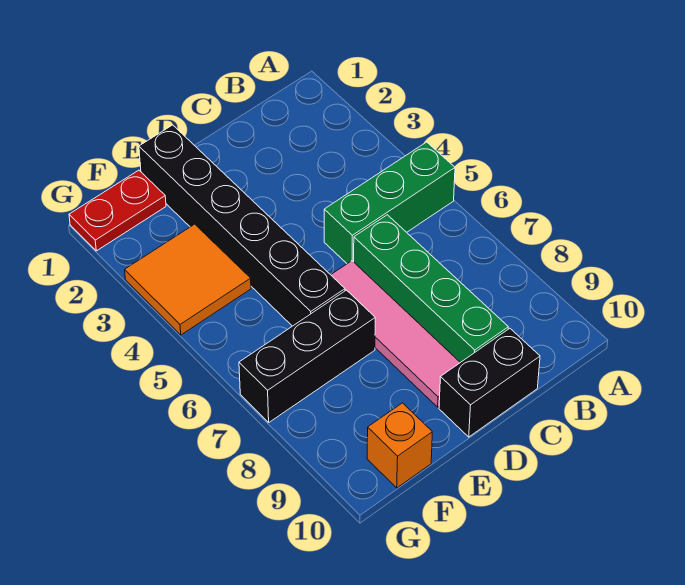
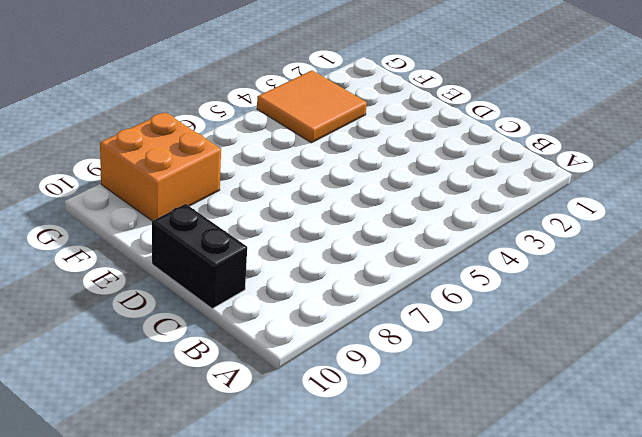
orange brick F8:G9 level 1 -> none
none -> green brick A5:C5 level 1
none -> green brick C6:C9 level 1

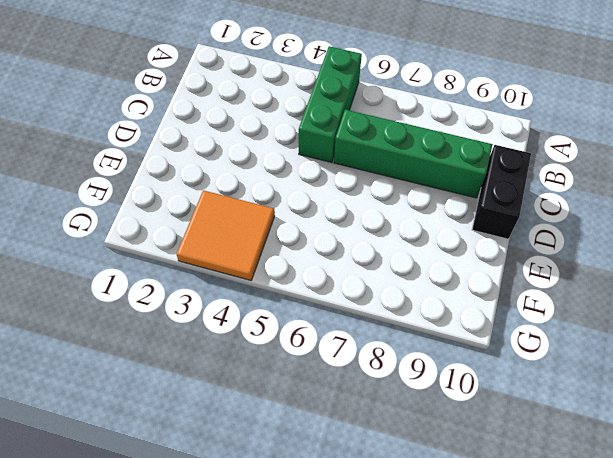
none -> pink tile D6:D9 level 1
none -> black brick E1:E6 level 1

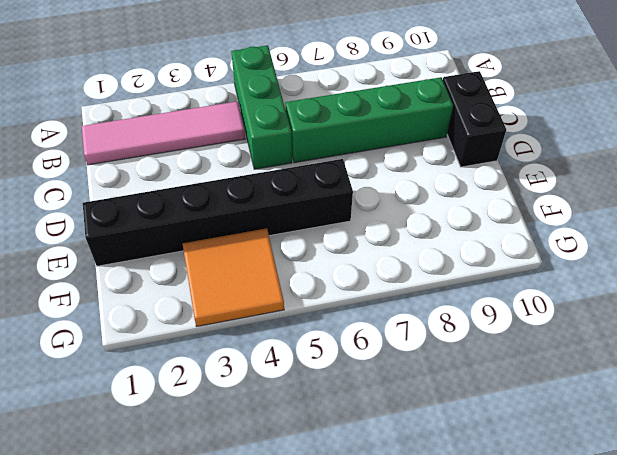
pink tile B1:B4 level 1 -> pink tile D6:D9 level 1
none -> black brick E7:G7 level 1
none -> red plate F1:G1 level 1

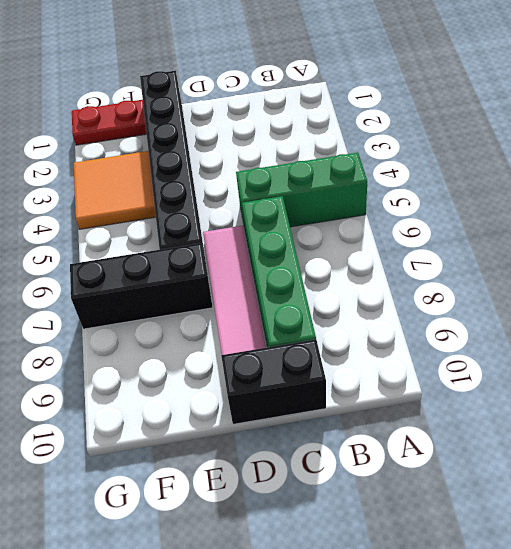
none -> orange brick F10 level 1

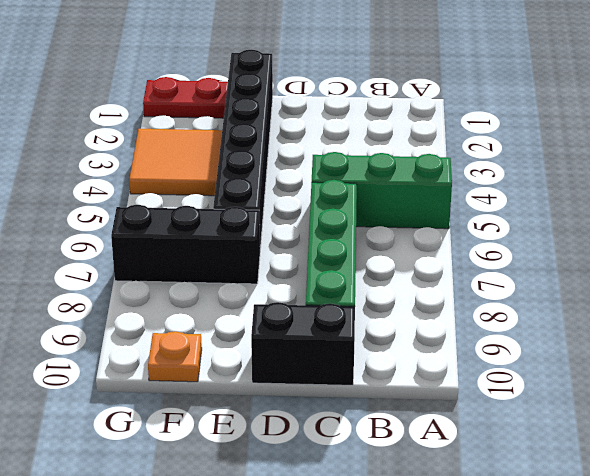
orange plate F10 level 1 -> orange brick F10 level 1
none -> pink tile D6:D9 level 1

